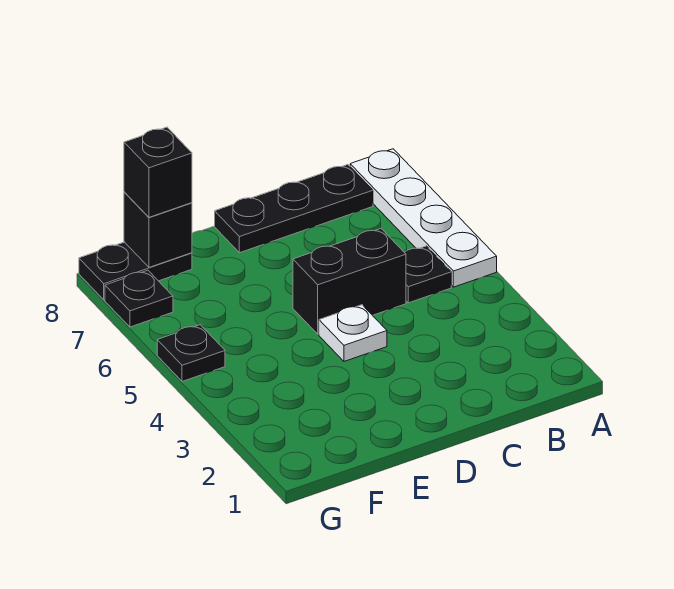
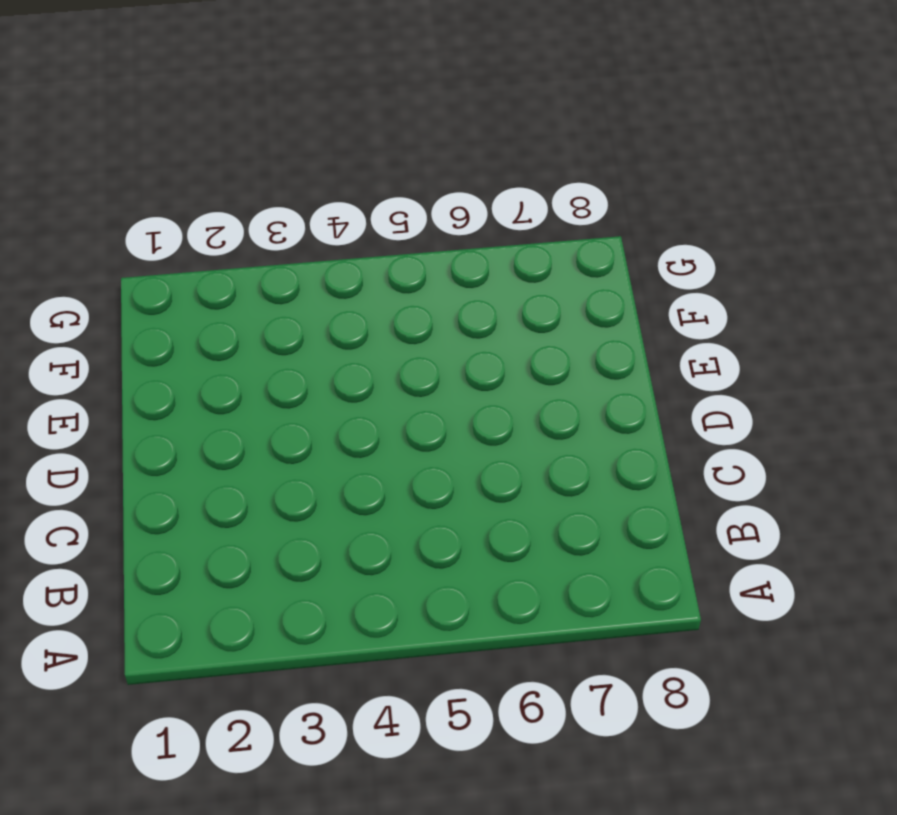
none -> white plate A5:A8 level 1
none -> black plate B5 level 1

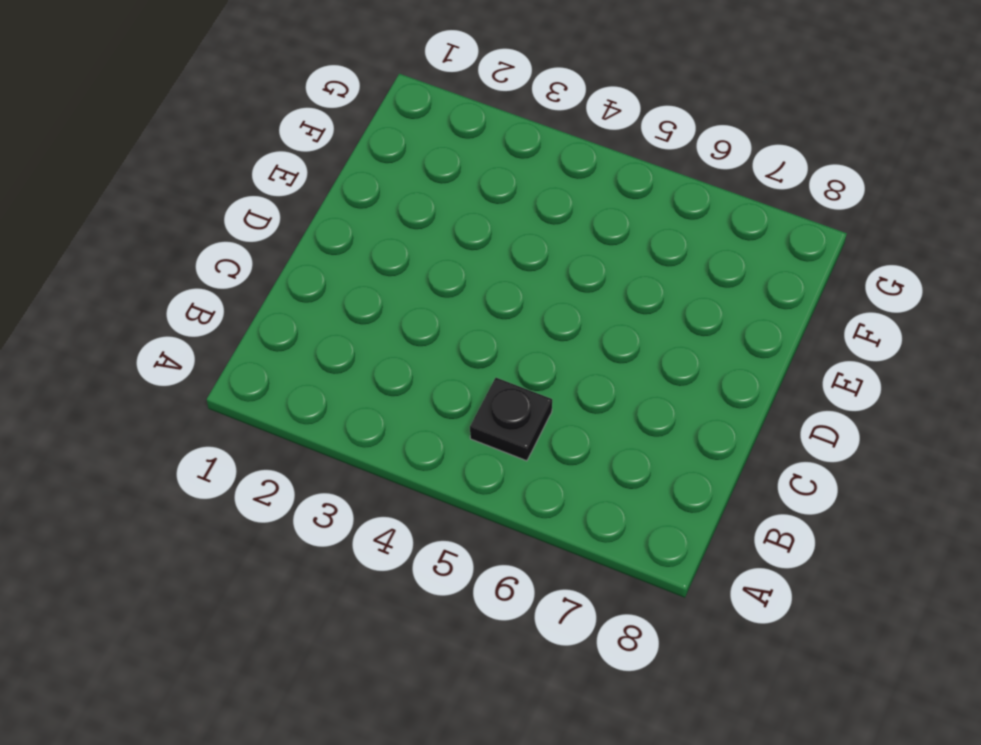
none -> white plate A5:A8 level 1
none -> black plate B8:D8 level 1

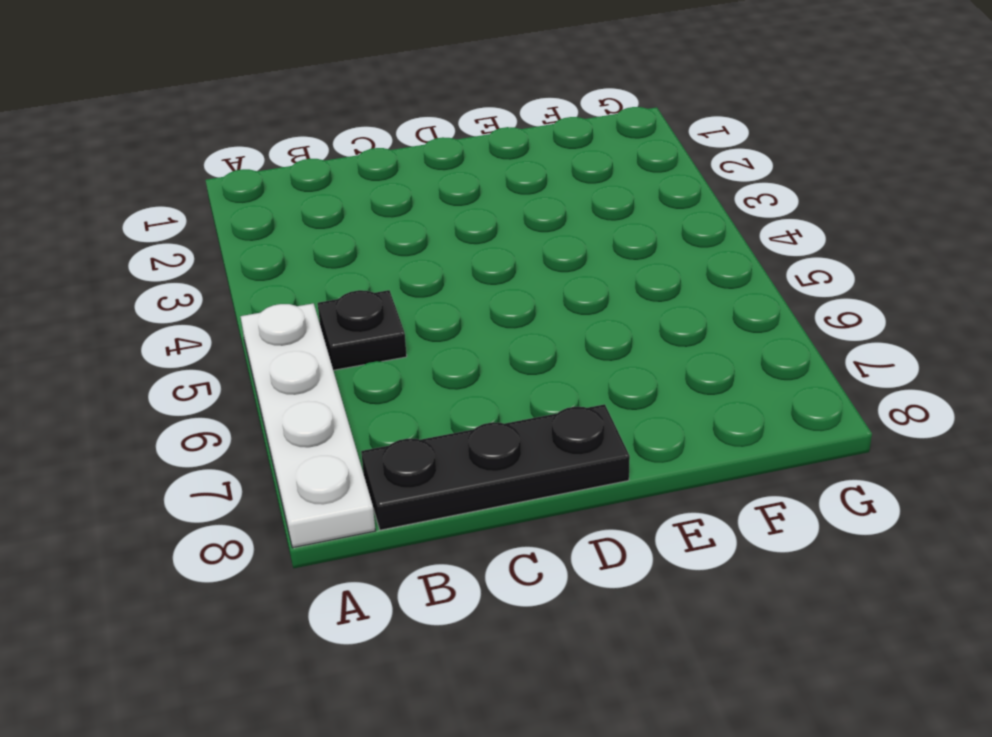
none -> black brick C5:D5 level 1
none -> white plate D4 level 1

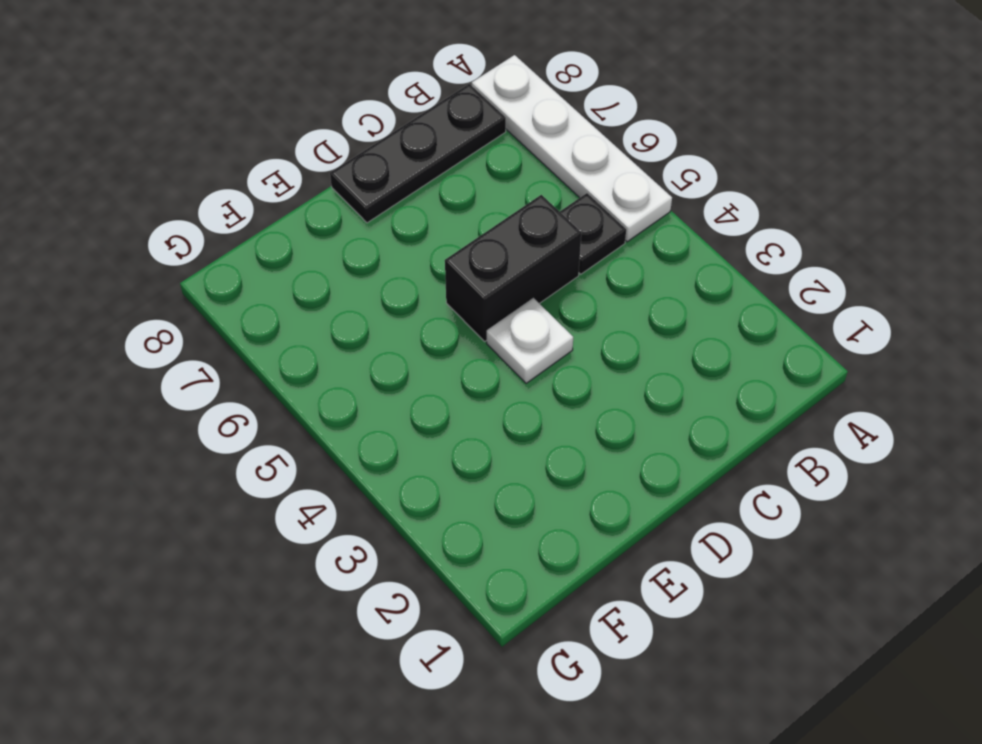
none -> black plate F8:G8 level 1
none -> black plate G5 level 1

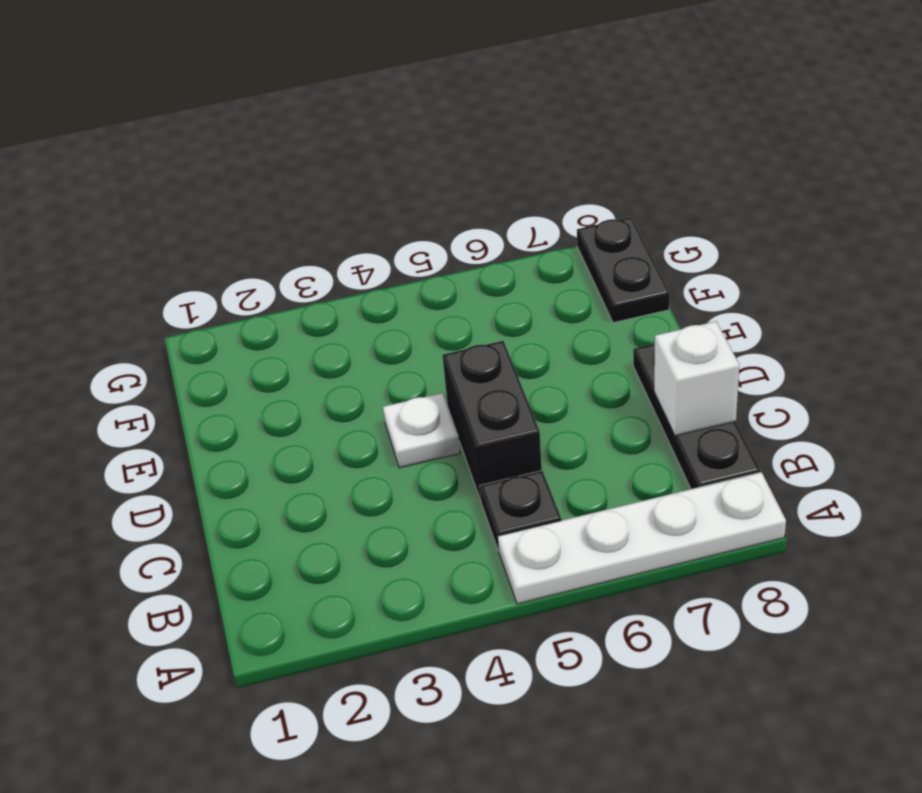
white brick C8 level 2 -> none
none -> black plate G5 level 1
none -> black plate G7 level 1

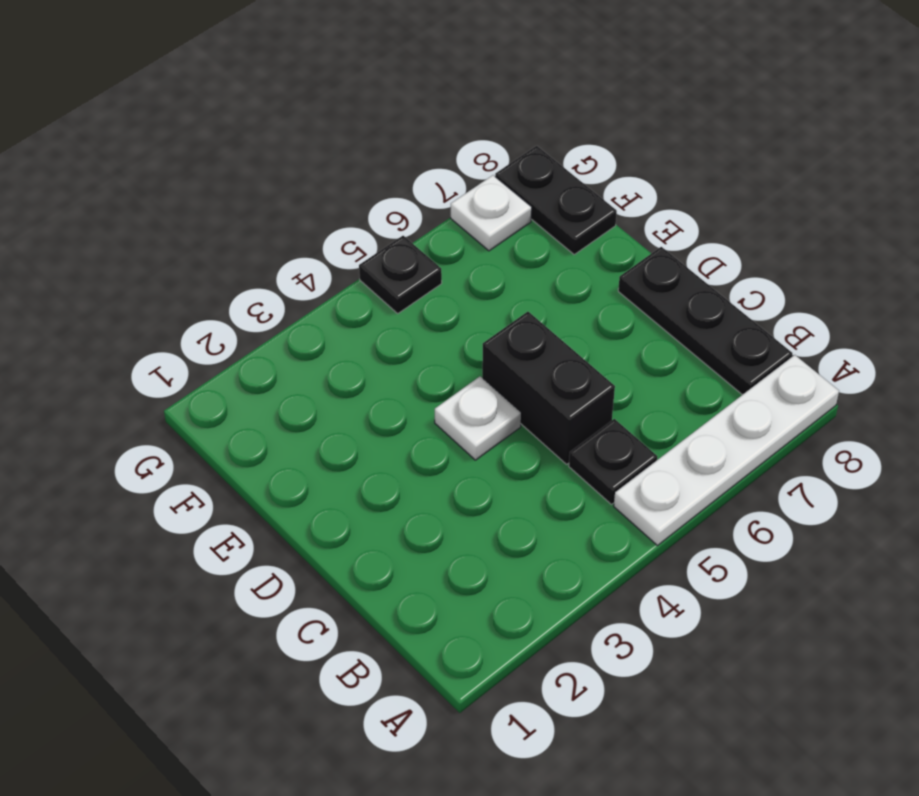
white plate G7 level 1 -> black plate G7 level 1
none -> black brick F8 level 2
none -> black brick F8 level 3

